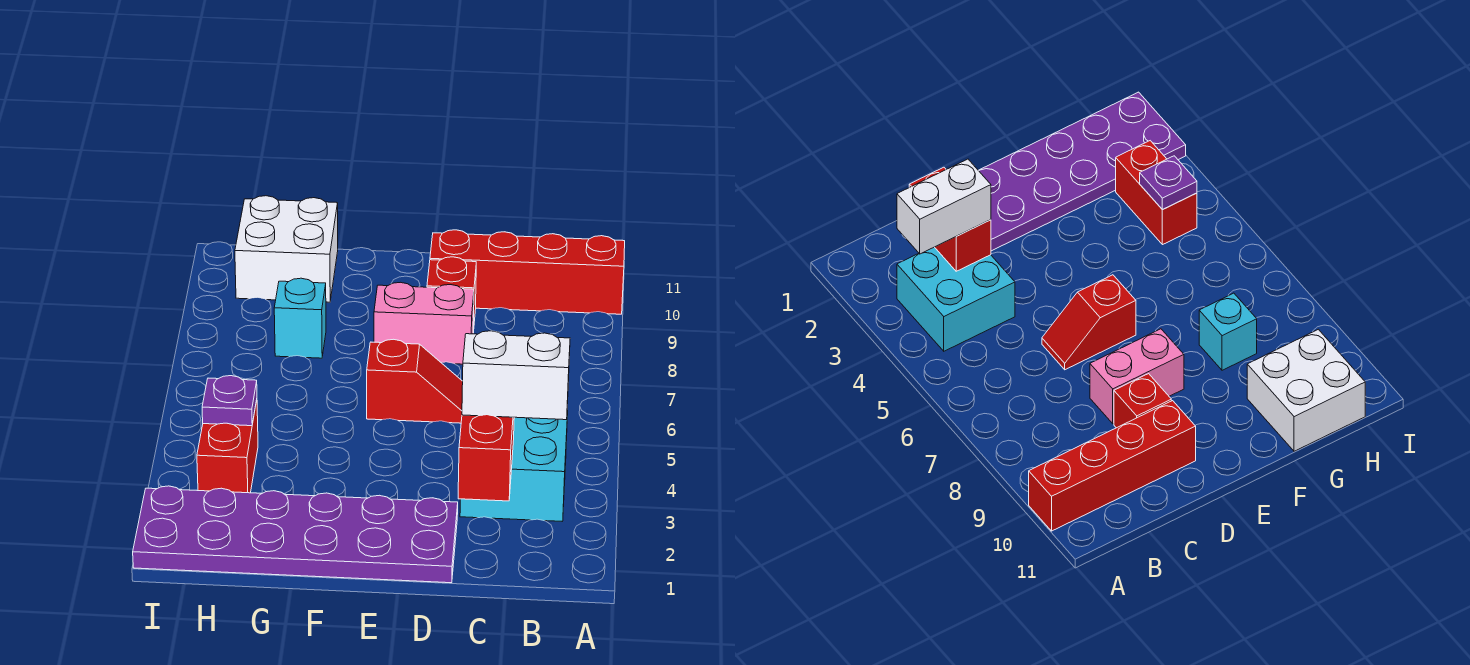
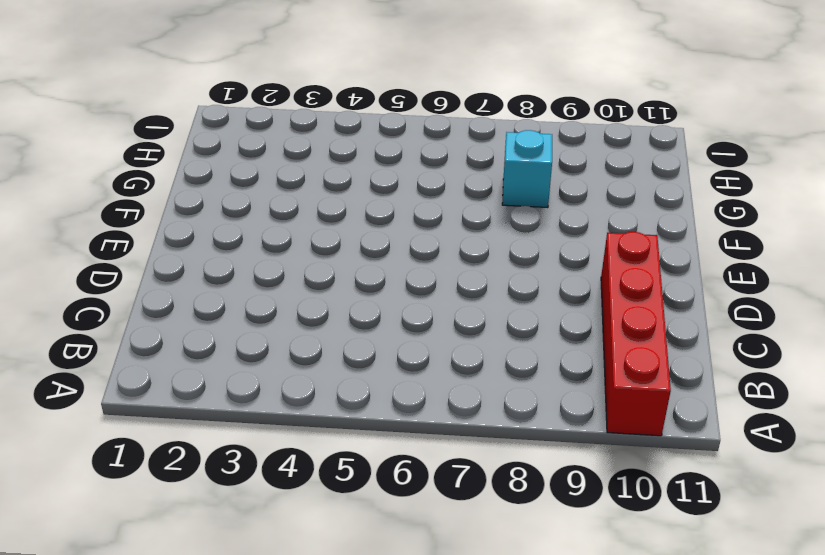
none -> cyan brick B3:C4 level 1
none -> purple plate D1:I2 level 1
none -> red slope D6:E6 level 1 top E

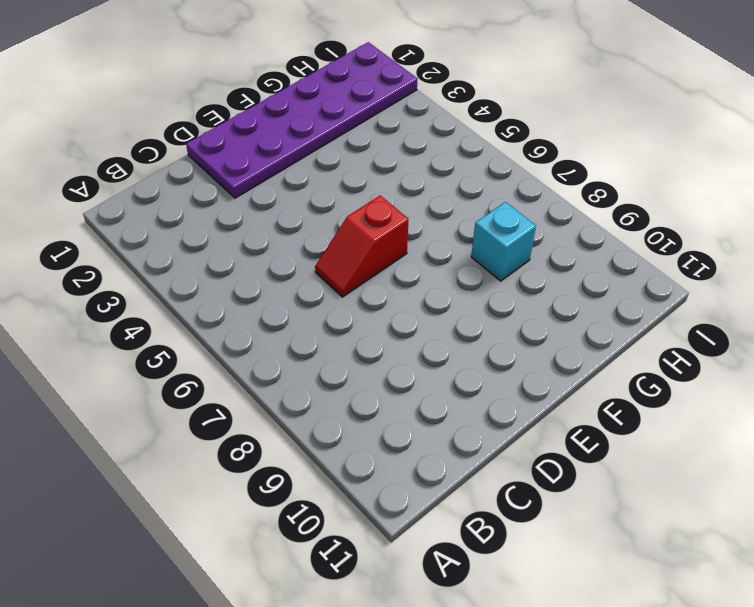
none -> red brick A10:D10 level 1
none -> cyan brick B3:C4 level 1
none -> pink brick D8:E8 level 1

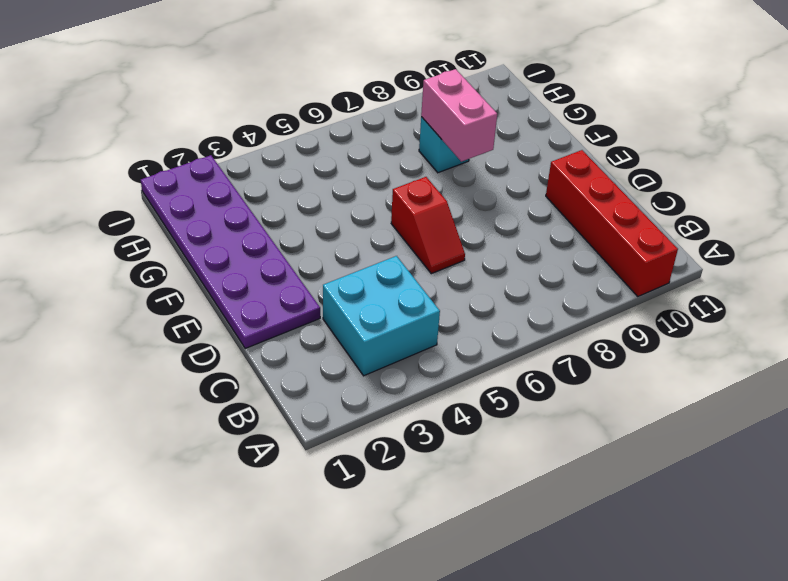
pink brick F8:G8 level 2 -> pink brick D8:E8 level 1
none -> red brick D9 level 1
none -> white brick G10:H11 level 1
none -> red brick H3:H4 level 1

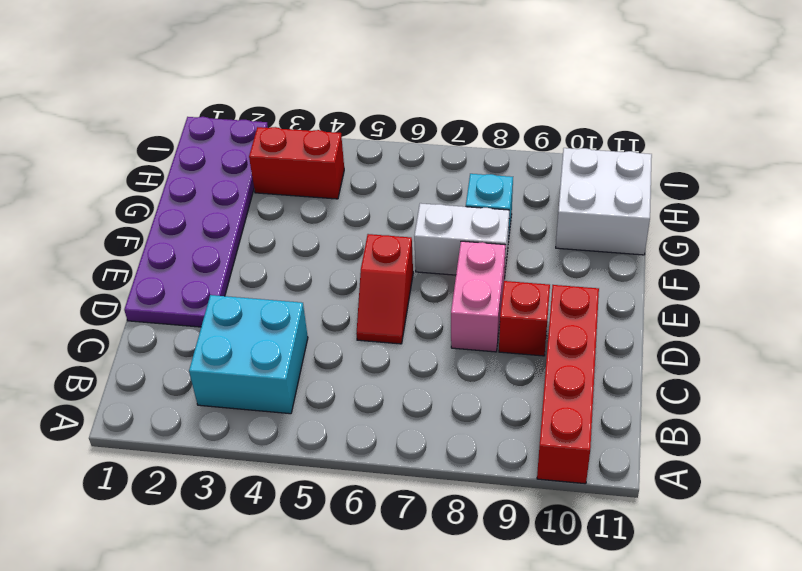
white brick F7:F8 level 1 -> white brick B3:C3 level 3
none -> red brick C2:C3 level 2
none -> purple plate H4 level 2

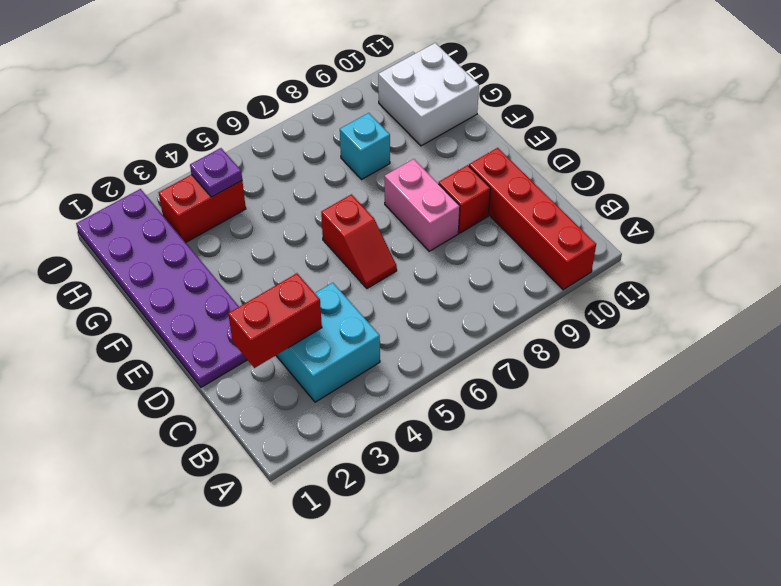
none -> white brick B3:C3 level 3

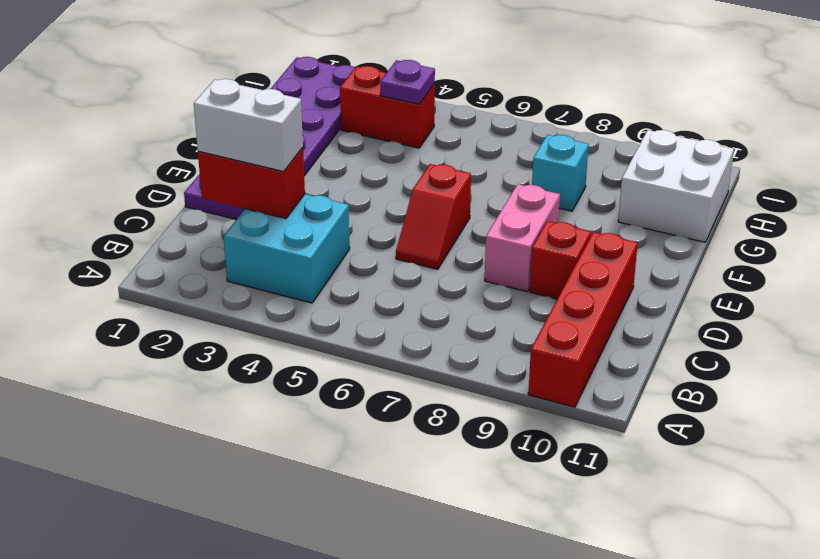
white brick C2:C3 level 3 -> white brick B3:C3 level 3

